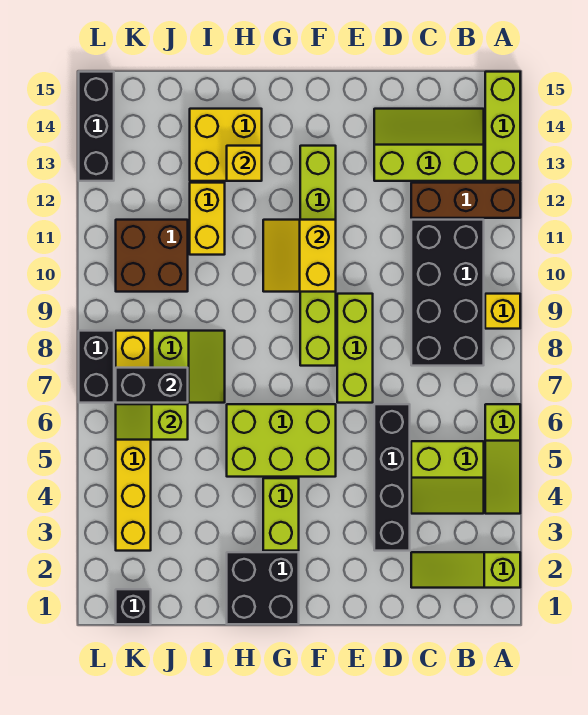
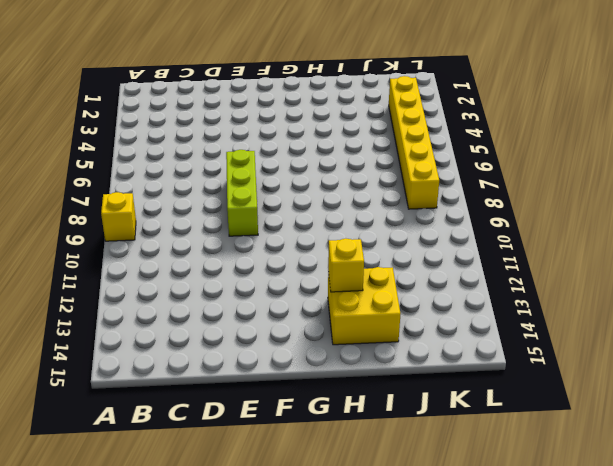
none -> lime slope A2:C2 level 1 top A
none -> lime slope A4:A6 level 1 top 6
none -> brown brick A12:C12 level 1

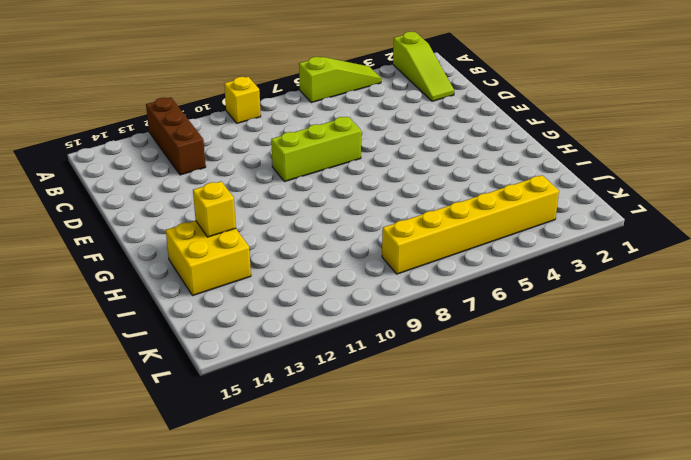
none -> lime brick A13:A15 level 1
none -> lime slope B4:C5 level 1 top 5
none -> black brick B8:C11 level 1

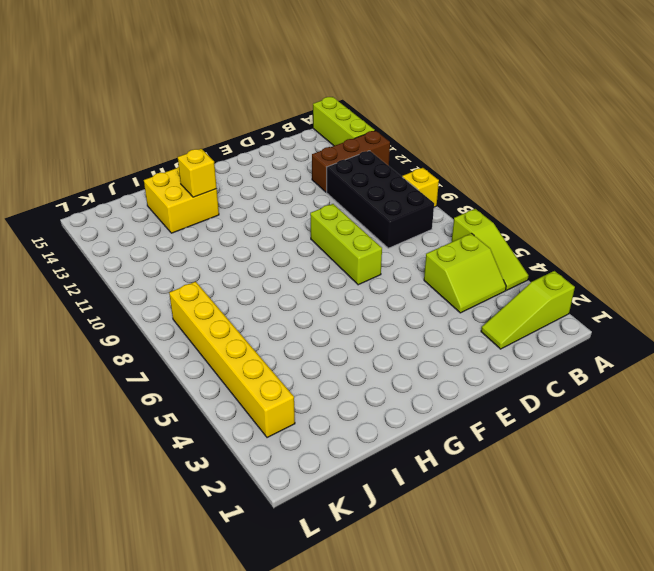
none -> lime slope B13:D14 level 1 top 13
none -> black brick D3:D6 level 1
none -> lime brick F5:H6 level 1

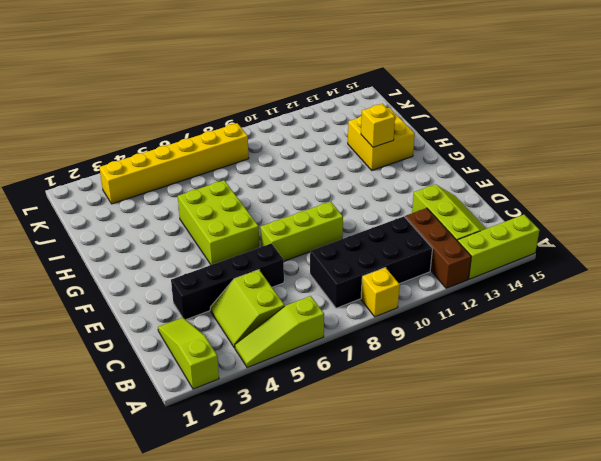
none -> lime brick F8:F13 level 1
none -> black brick G1:H2 level 1
none -> lime brick G3:G4 level 1

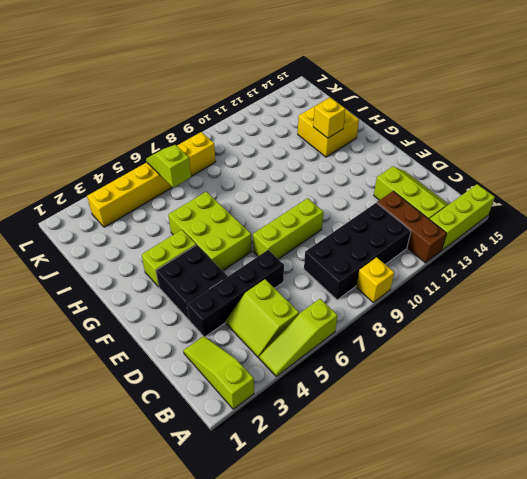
black brick E3:F4 level 1 -> black brick G1:H2 level 1
none -> lime brick F8:F13 level 1
none -> lime slope I7:J8 level 1 top J
none -> yellow brick I11:I12 level 1

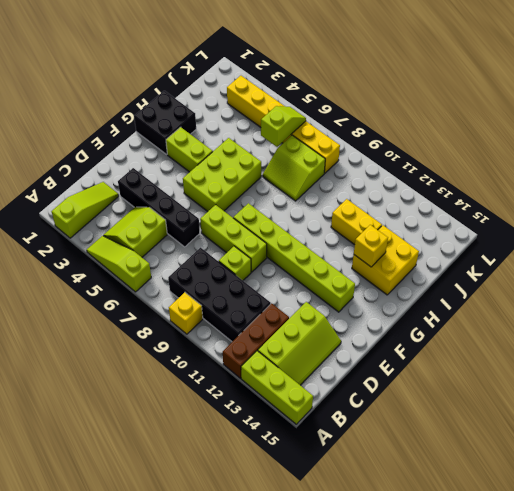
lime brick D9 level 1 -> none
none -> brown brick J10:K11 level 1
none -> black brick K1 level 1
none -> black brick L7:L8 level 1

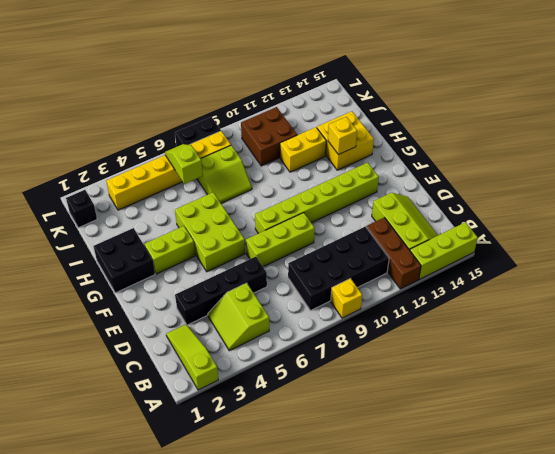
none -> lime slope A4:A6 level 1 top 6
none -> black brick L13:L15 level 1
none -> yellow slope F10:G11 level 2 top F

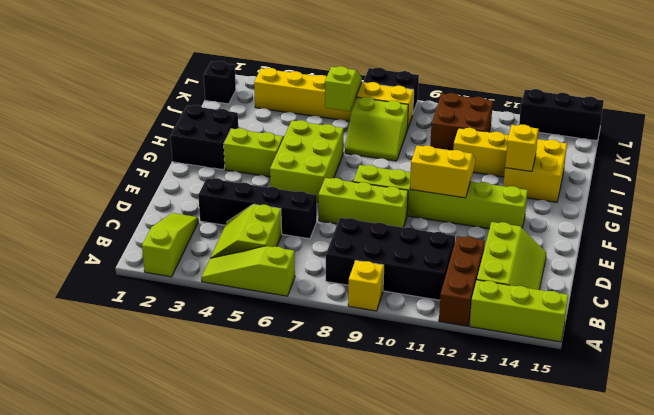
none -> black brick J7:K7 level 2

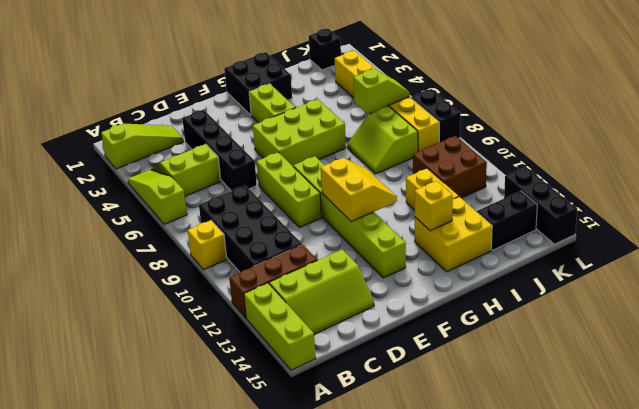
black brick J14:K14 level 1 -> black brick J7:K7 level 2

